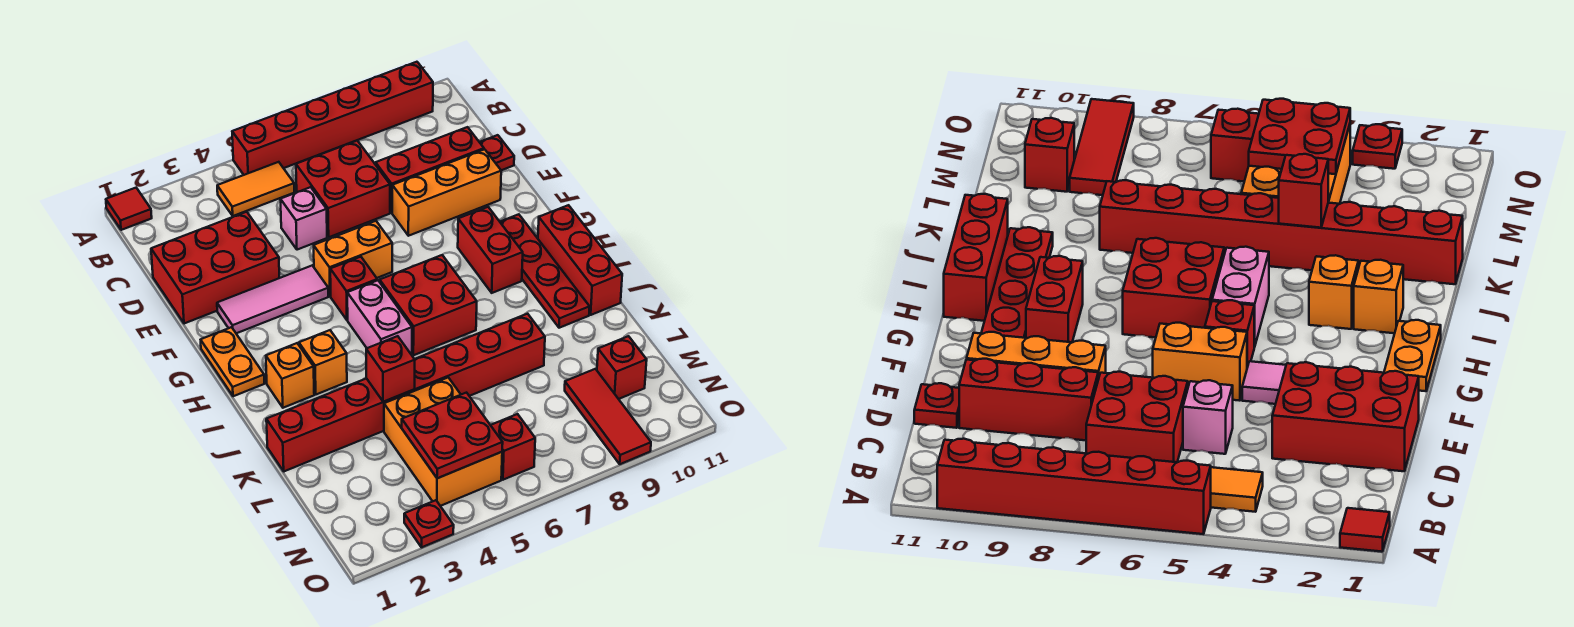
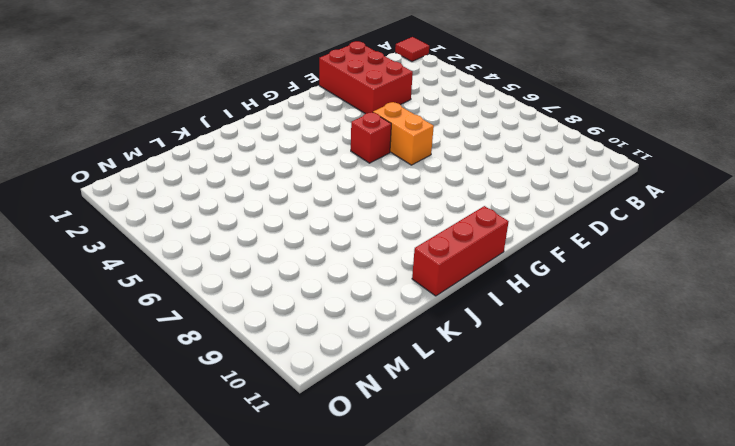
none -> red brick A5:A10 level 1
none -> orange tile B4:B5 level 1
none -> red brick C6:D7 level 1

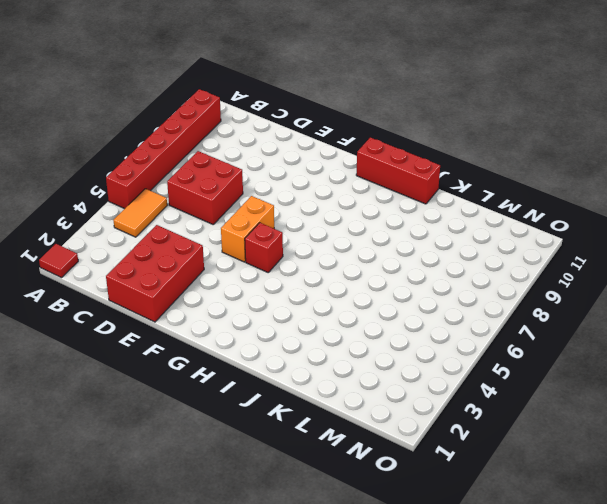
none -> pink brick D5 level 1
none -> red brick D8:D10 level 1
none -> red plate D11 level 1

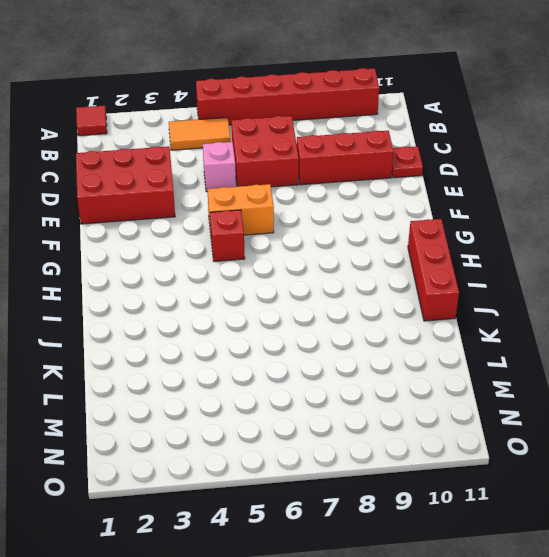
none -> orange brick E8:E10 level 1
none -> pink tile F2:F4 level 1
none -> orange plate G1:H1 level 1

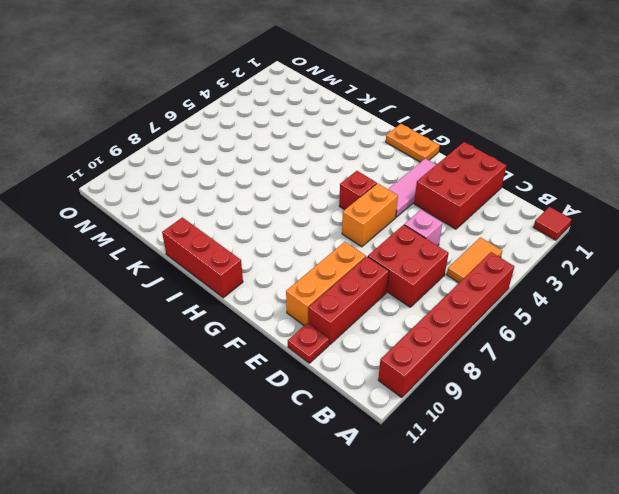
none -> red brick G9:H9 level 1
none -> red plate G10:J10 level 1
none -> pink brick H5:I5 level 1

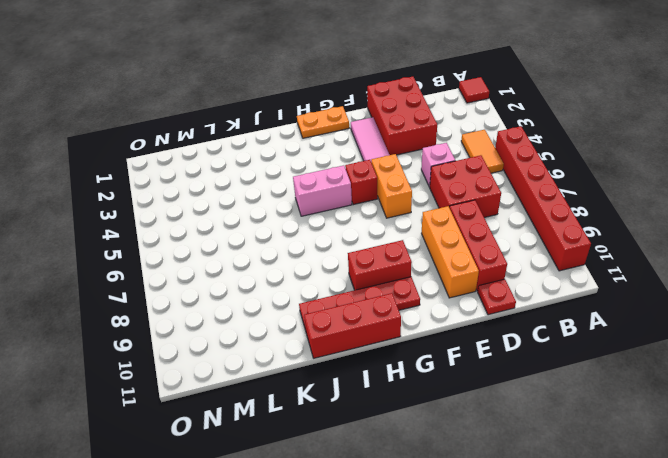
none -> red brick H6:I7 level 1
none -> orange brick I2 level 1
none -> orange brick I3 level 1

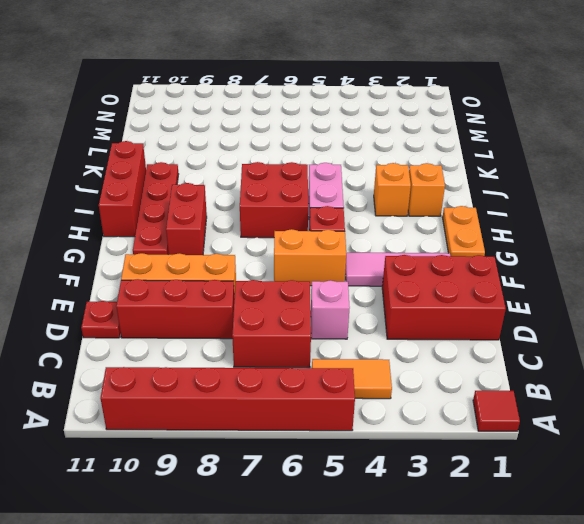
none -> red brick K1:K8 level 1
none -> orange brick L4:N5 level 1
none -> red tile M9:O9 level 1

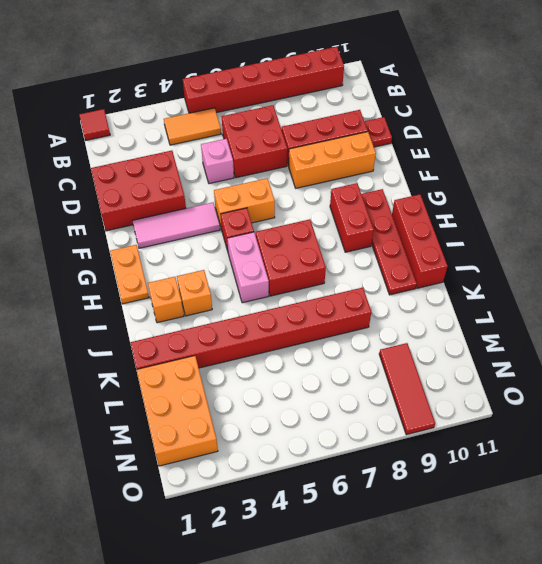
orange brick L1:N2 level 1 -> orange brick L4:N5 level 1
none -> red brick M10 level 1
none -> red brick N6 level 1
none -> red plate O3 level 1

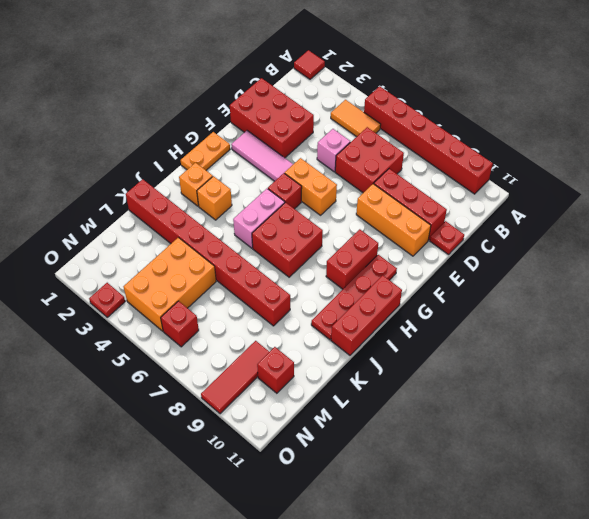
none -> red brick K4 level 2
none -> red plate M4:N5 level 2

